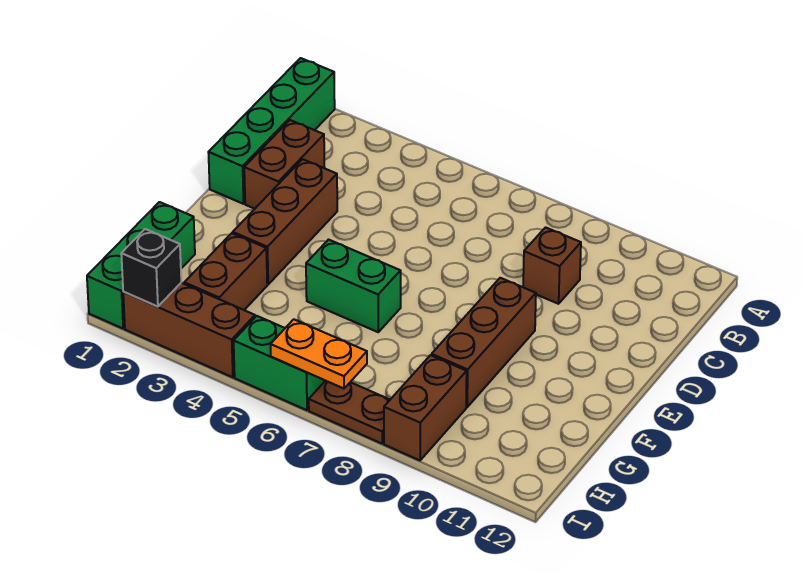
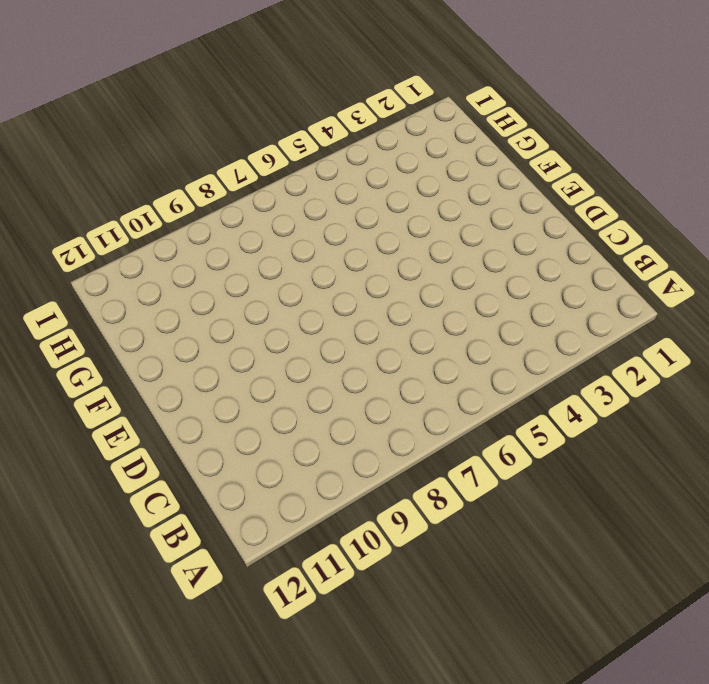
none -> green brick A1:D1 level 1
none -> brown brick C2:D2 level 1
none -> brown brick C9 level 1

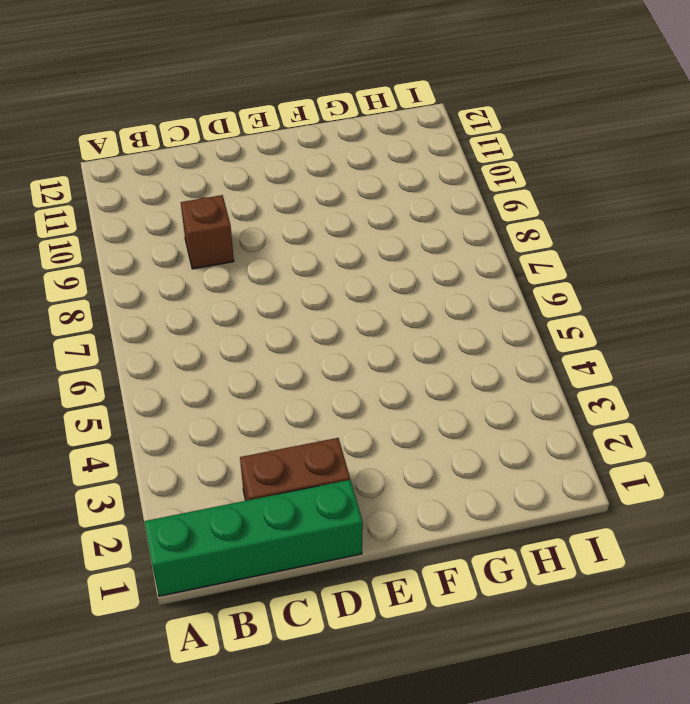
none -> brown brick D3:F3 level 1
none -> brown brick E9:G9 level 1
none -> green brick F5:F6 level 1

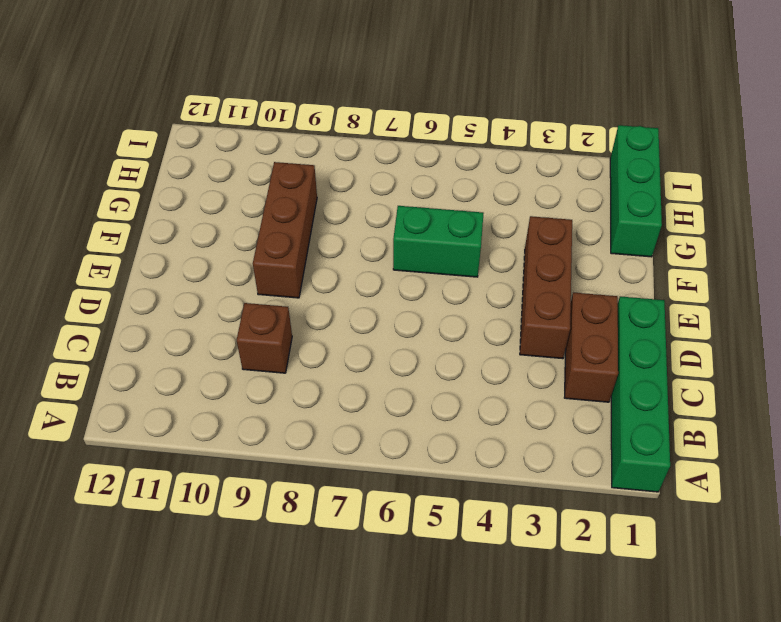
none -> brown brick G3:H3 level 1
none -> brown brick H9:I9 level 1
none -> brown brick I2:I4 level 1

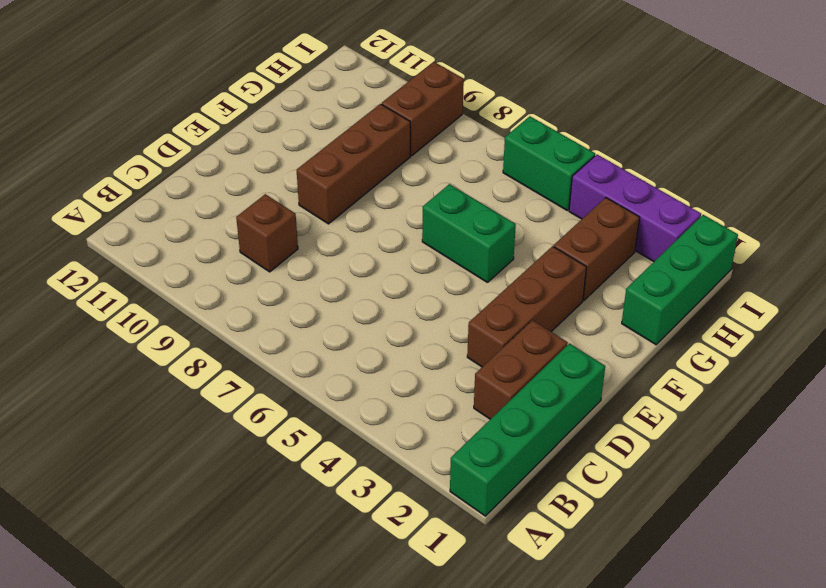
purple brick I2:I4 level 1 -> brown brick I2:I4 level 1
none -> brown plate I7:I8 level 1
none -> black brick I2 level 2
none -> orange plate I6:I7 level 2

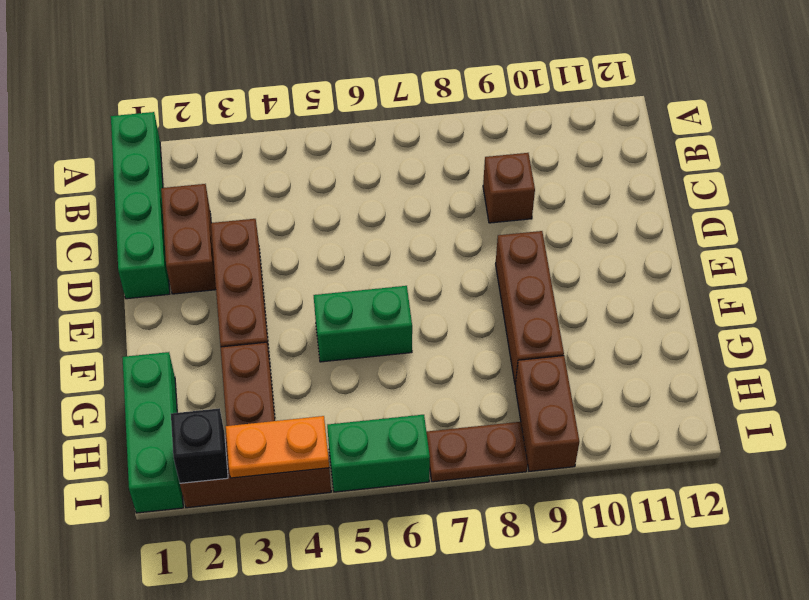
orange plate I3:I4 level 2 -> orange plate I6:I7 level 2

